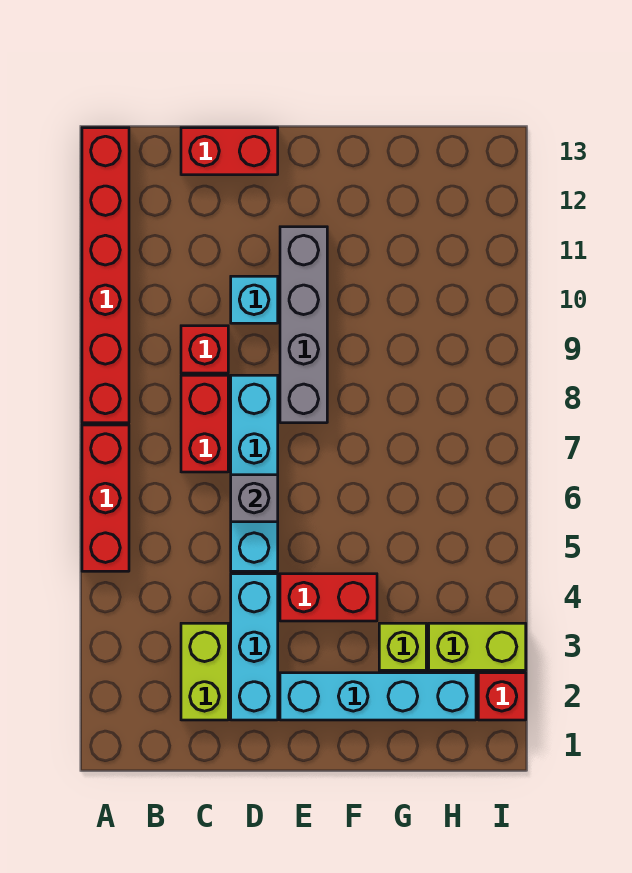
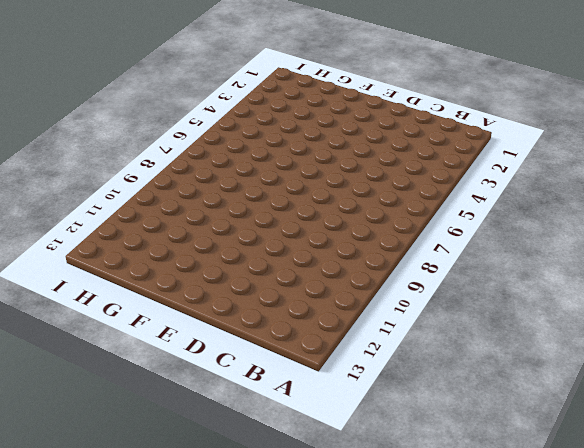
none -> red brick A5:A7 level 1
none -> red brick A8:A13 level 1
none -> lime brick C2:C3 level 1

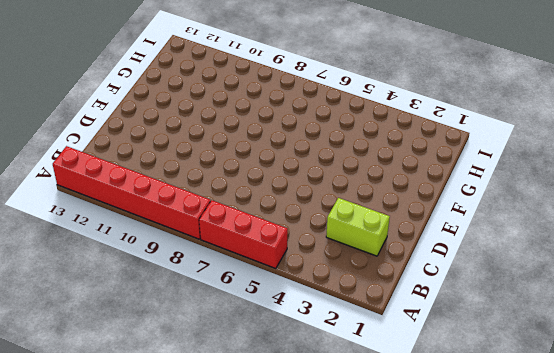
none -> red brick C7:C8 level 1
none -> red brick C9 level 1
none -> red brick C13:D13 level 1

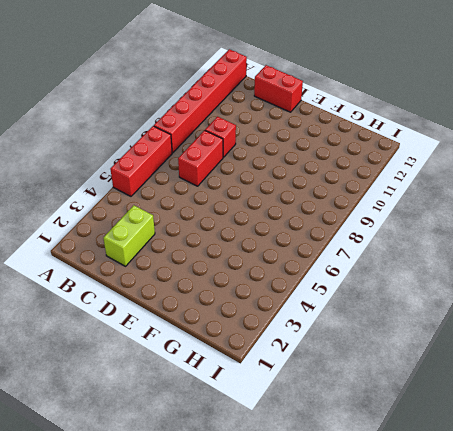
none -> cyan brick D2:D4 level 1
none -> cyan brick D5:D8 level 1
none -> cyan brick D10 level 1

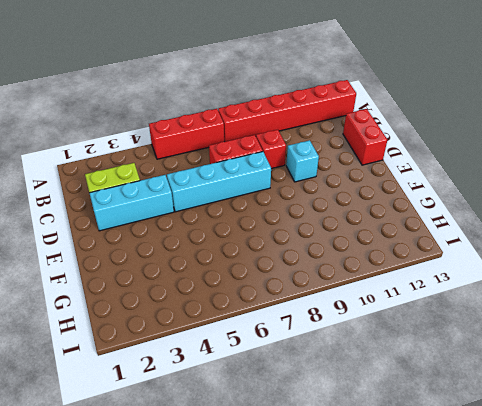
none -> cyan brick E2:H2 level 1
none -> red brick E4:F4 level 1
none -> grey brick E8:E11 level 1

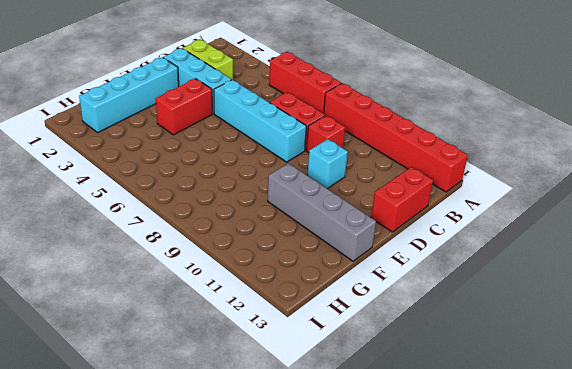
grey brick F10:F13 level 1 -> grey brick E8:E11 level 1
none -> lime brick G3 level 1
none -> lime brick H3:I3 level 1
none -> red brick I2 level 1

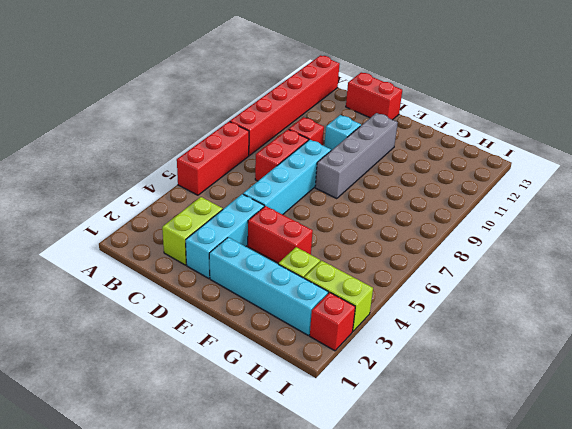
none -> grey brick D6 level 2

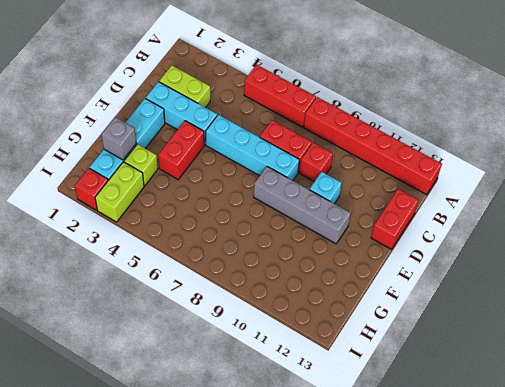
grey brick G2 level 2 -> grey brick D6 level 2

